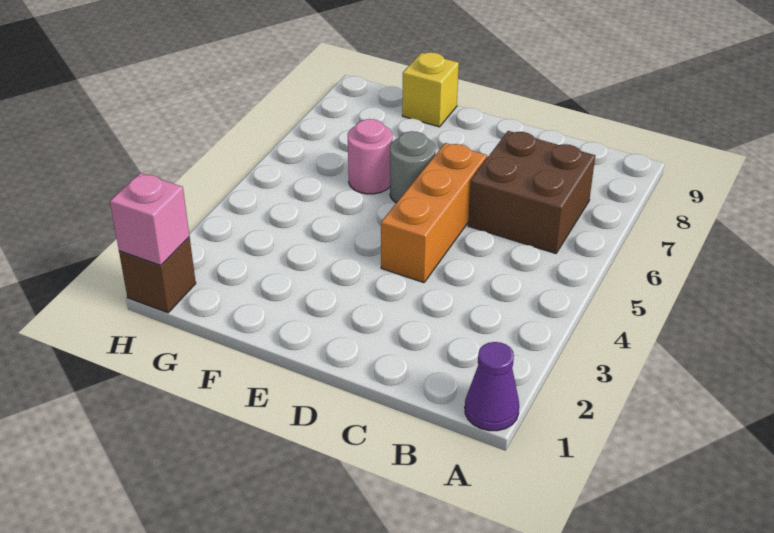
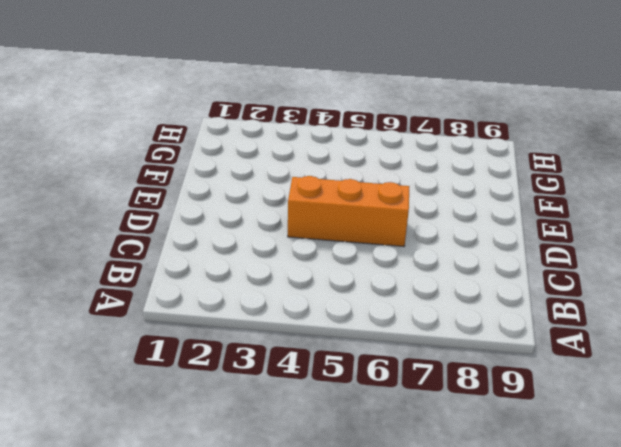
none -> purple cone A1 level 1
none -> brown brick B6:C7 level 1

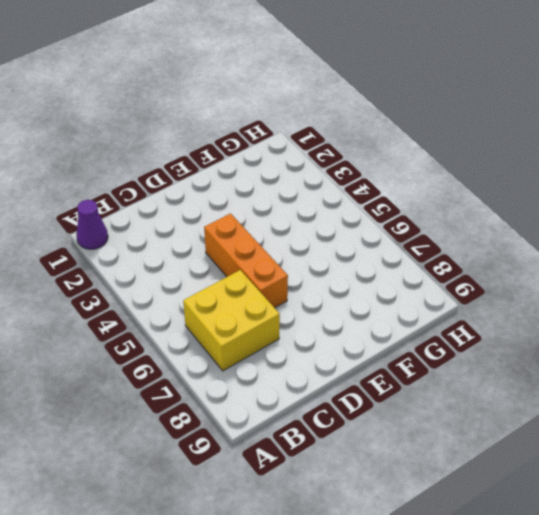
yellow brick B6:C7 level 1 -> brown brick B6:C7 level 1
none -> grey round brick E6 level 1
none -> pink round brick F6 level 1

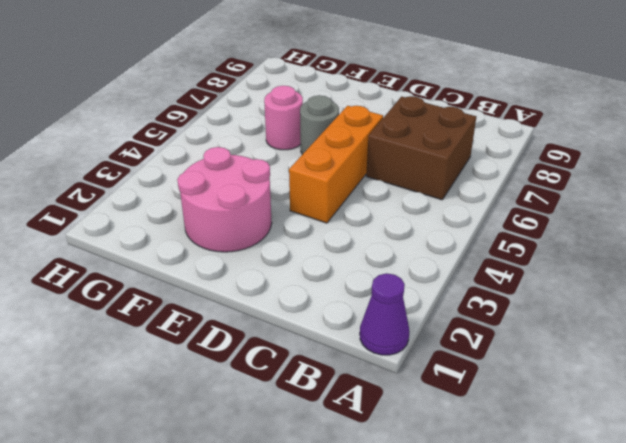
pink round brick E2:F3 level 1 -> none
none -> yellow brick F9 level 1
none -> brown brick H1 level 1

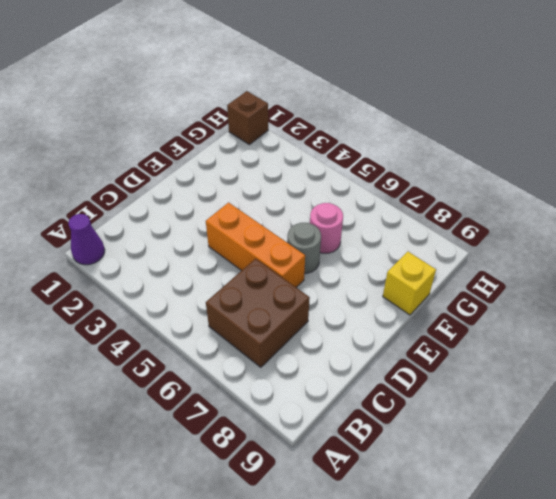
none -> pink brick H1 level 2

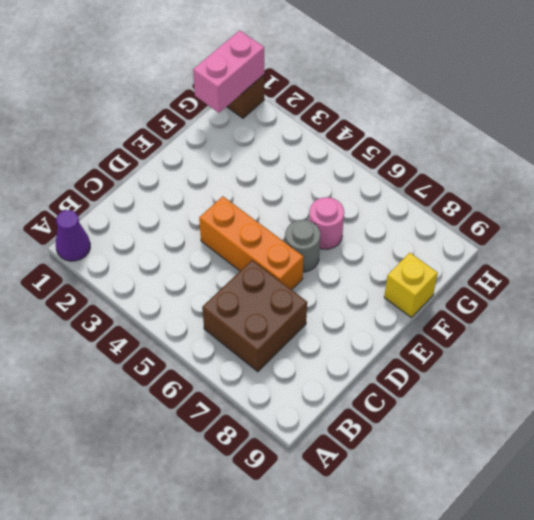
pink brick G1:H1 level 2 -> pink brick H1 level 2

